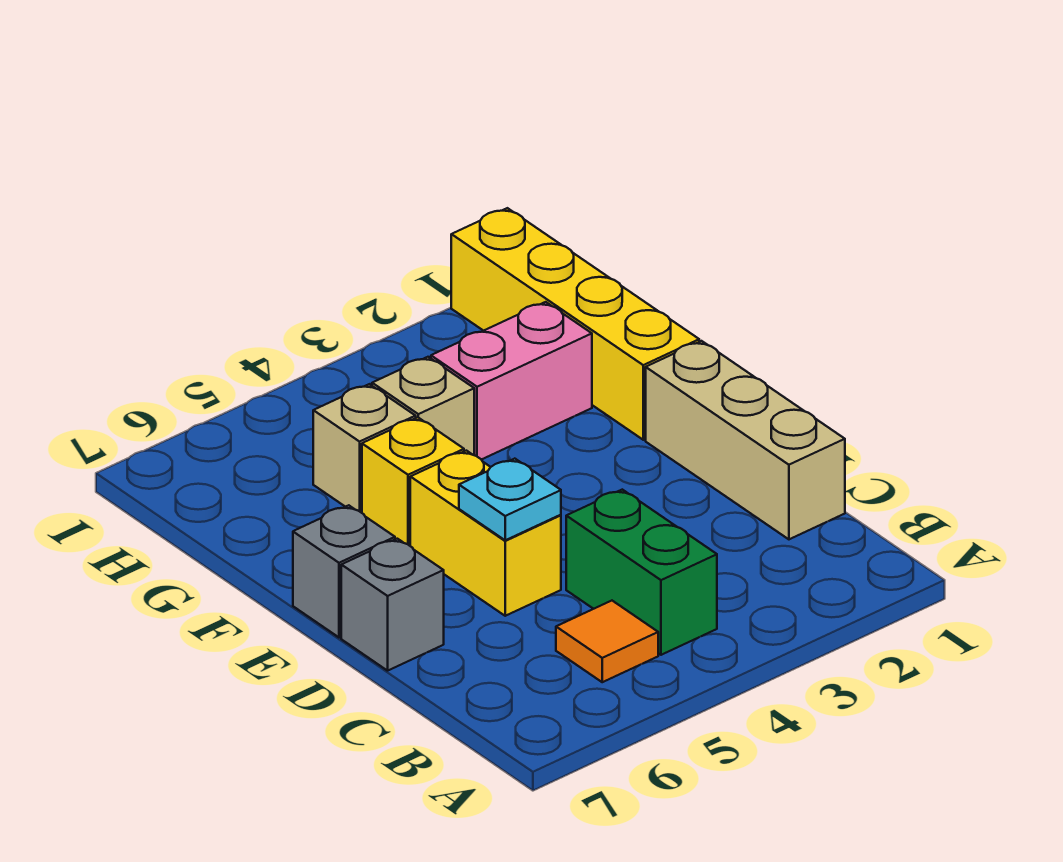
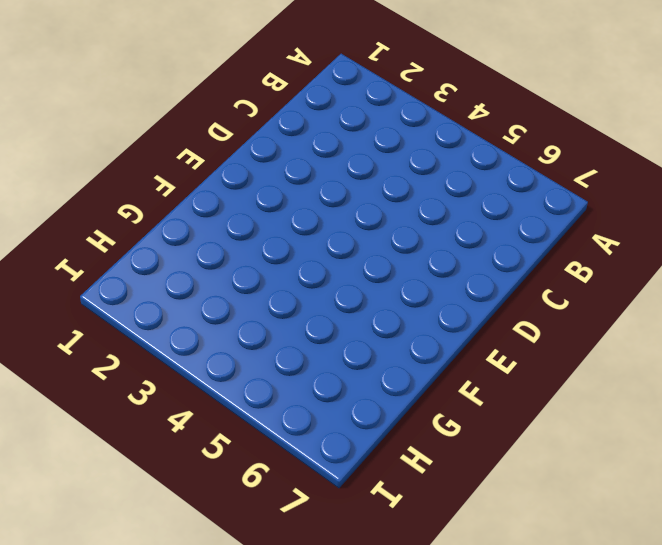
none -> green brick B4:C4 level 1
none -> orange tile B5 level 1
none -> tan brick C1:E1 level 1

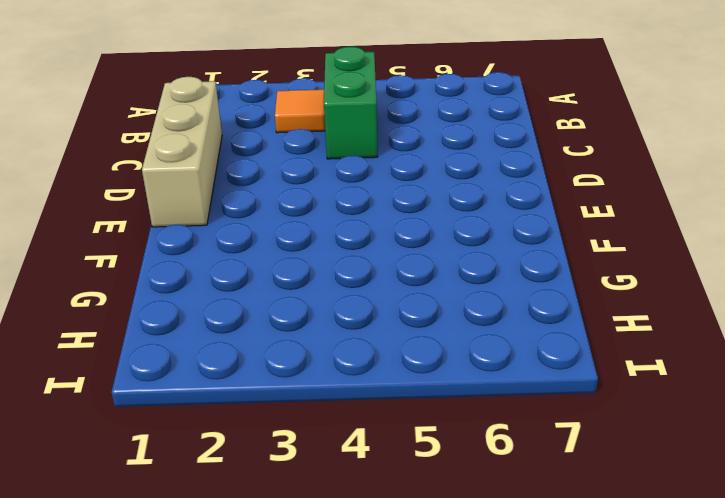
orange tile B3 level 1 -> orange tile B5 level 1
none -> yellow brick D5:E5 level 1
none -> grey brick D7 level 1
none -> grey brick E7 level 1

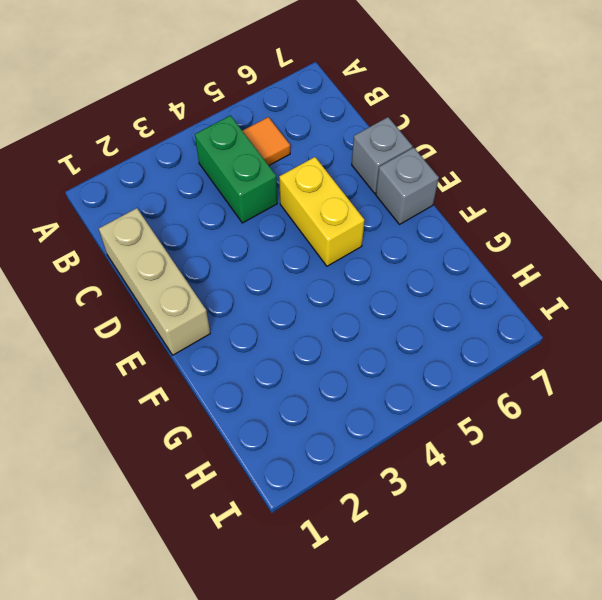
none -> yellow brick F1:I1 level 1
none -> yellow brick F5 level 1
none -> pink brick G2:G3 level 1

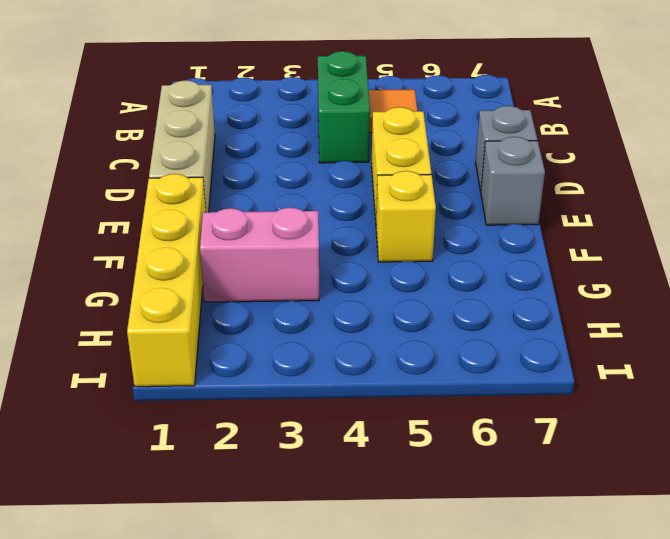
none -> tan brick G4 level 1
none -> tan brick G5 level 1
none -> cyan plate D5 level 2

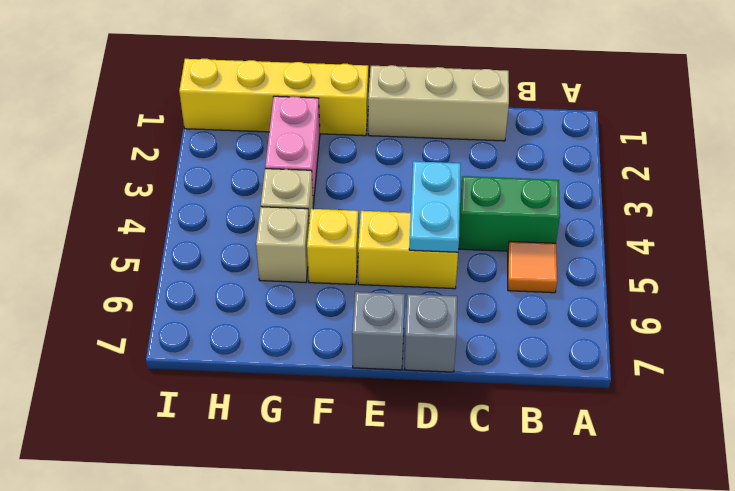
cyan plate D4:D5 level 2 -> cyan plate D5 level 2

